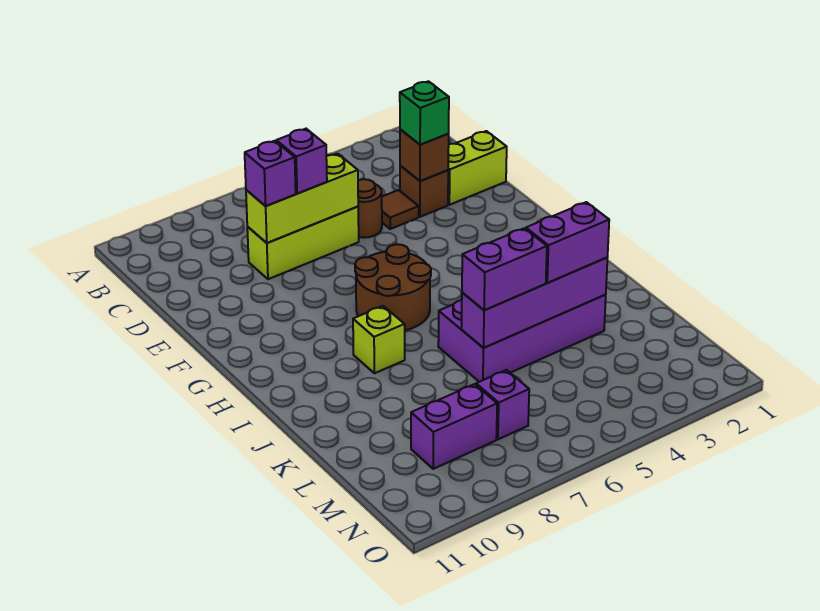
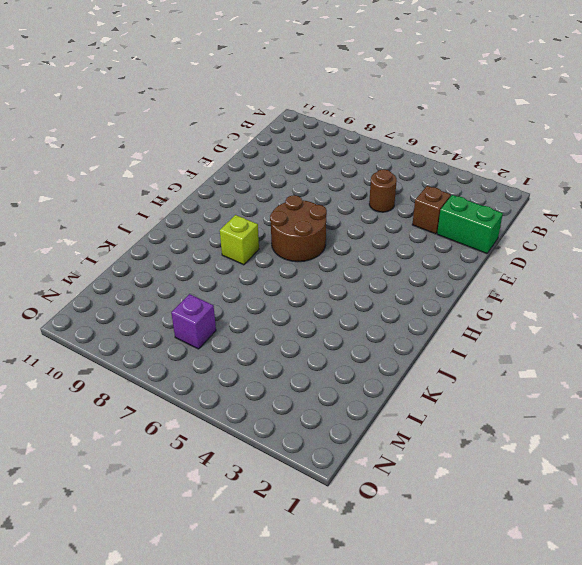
green brick D1:D2 level 1 -> lime brick D1:D2 level 1
none -> brown tile D4 level 1
none -> lime brick D6:D8 level 1
none -> purple brick J3:K6 level 1

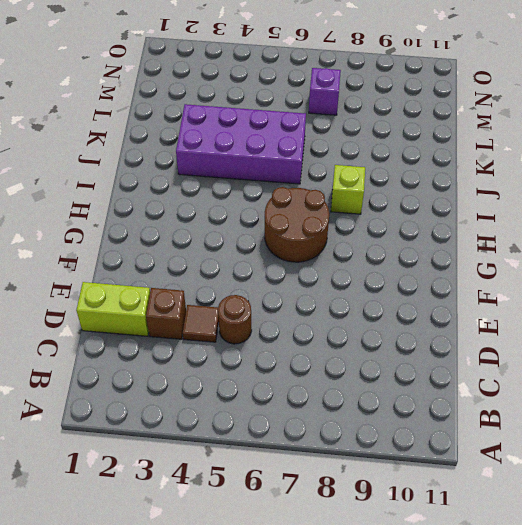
none -> lime brick D6:D8 level 1
none -> purple brick M8:M9 level 1
none -> brown brick D3 level 2

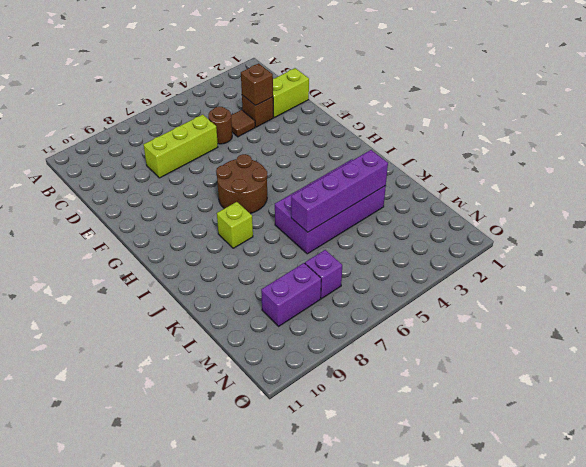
none -> lime brick D6:D8 level 2
none -> green brick D3 level 3
none -> purple brick D7 level 3

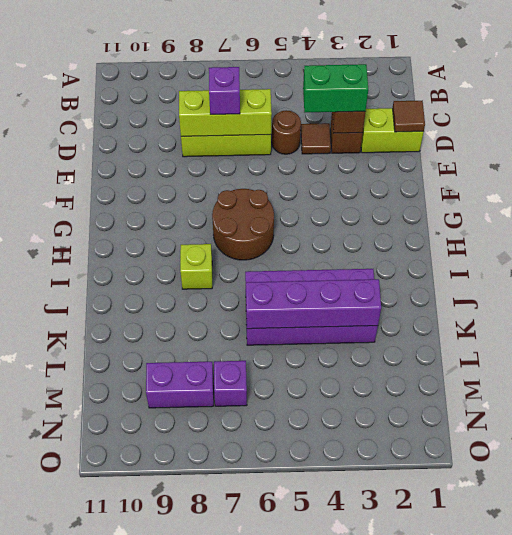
brown tile D1 level 2 -> none
green brick D3:D4 level 3 -> green brick D3 level 3
none -> purple brick D8 level 3
none -> purple brick K3:K4 level 3
none -> purple brick K5:K6 level 3

